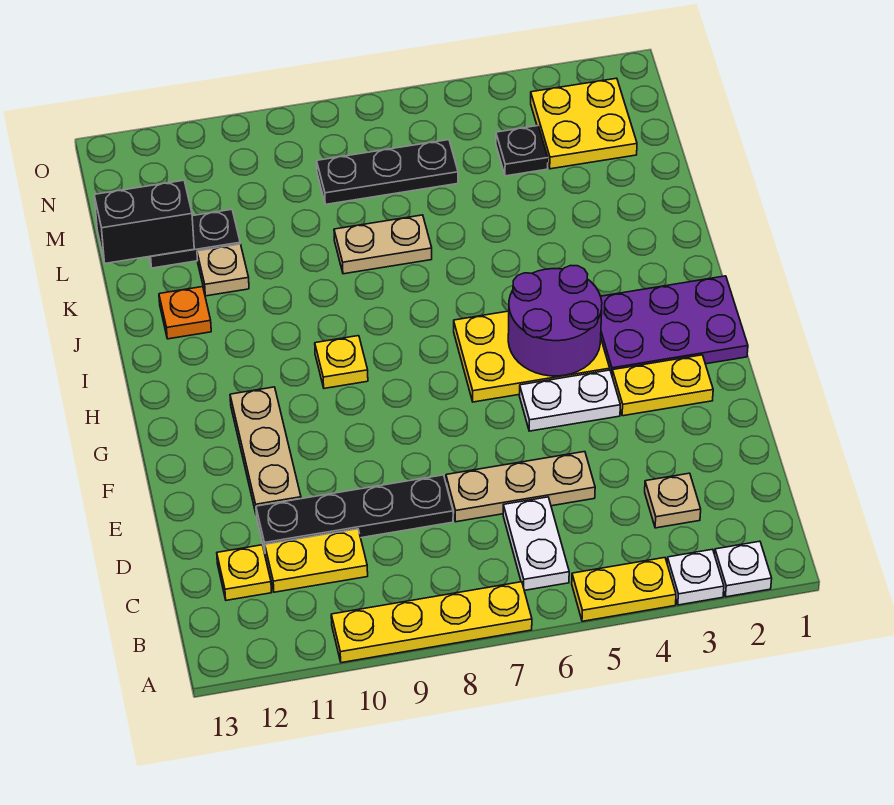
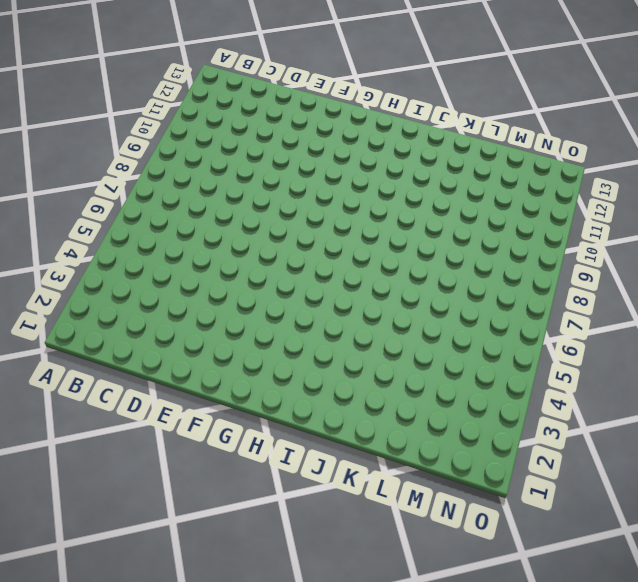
none -> white plate A2 level 1
none -> white plate A3 level 1
none -> yellow plate A4:A5 level 1

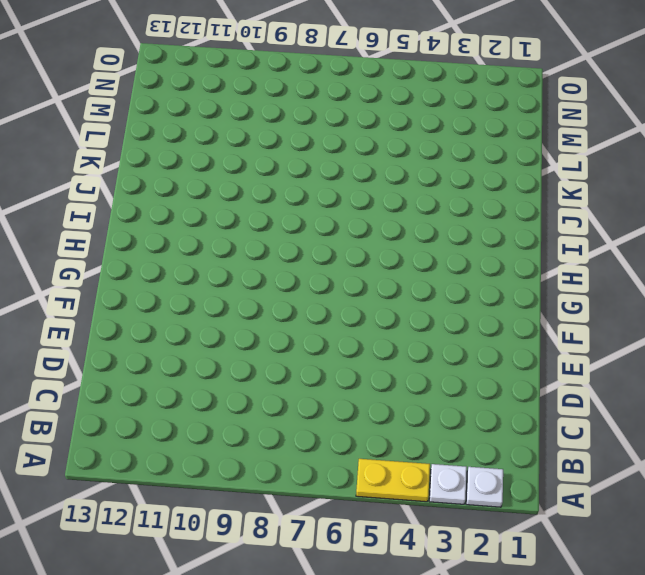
none -> yellow plate A7:A10 level 1
none -> white plate B6:C6 level 1
none -> tan plate C3 level 1

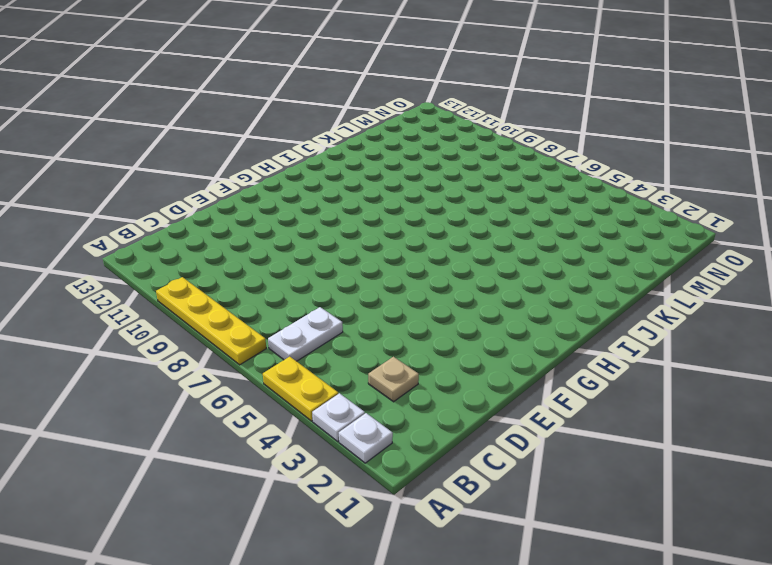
none -> yellow plate C10:C11 level 1
none -> yellow plate C12 level 1
none -> tan plate D5:D7 level 1

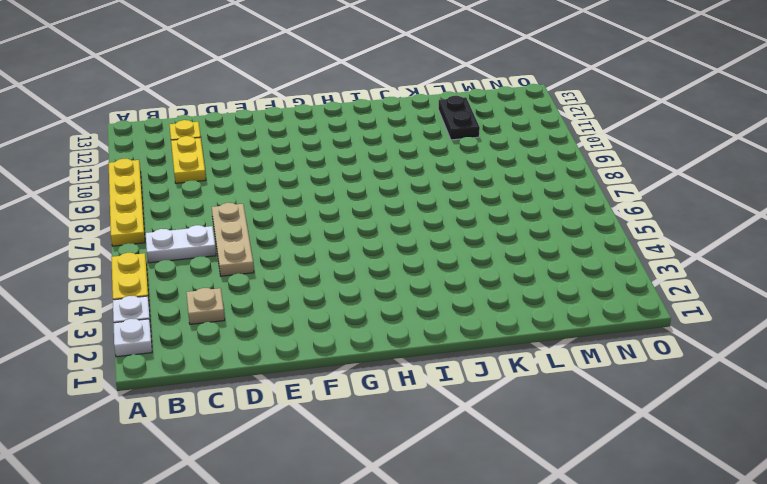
none -> black plate D8:D11 level 1
none -> tan plate E11:G11 level 1
none -> yellow plate F2:F3 level 1

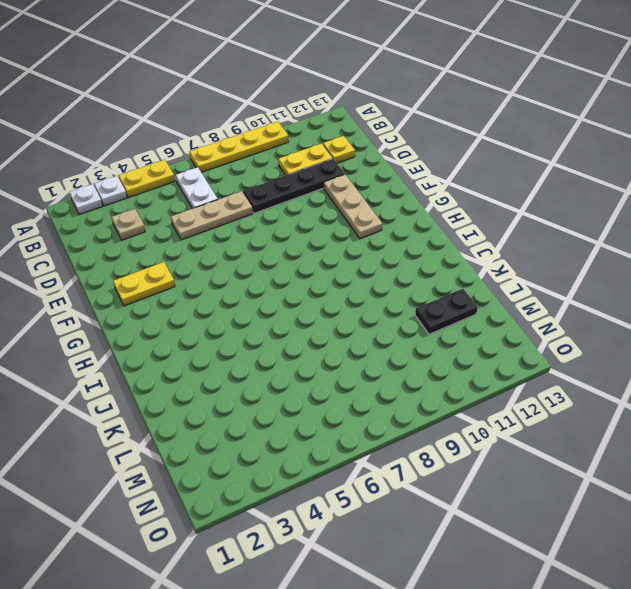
none -> white plate F4:F5 level 1
none -> purple plate G1:H3 level 1
none -> yellow plate G4:H6 level 1

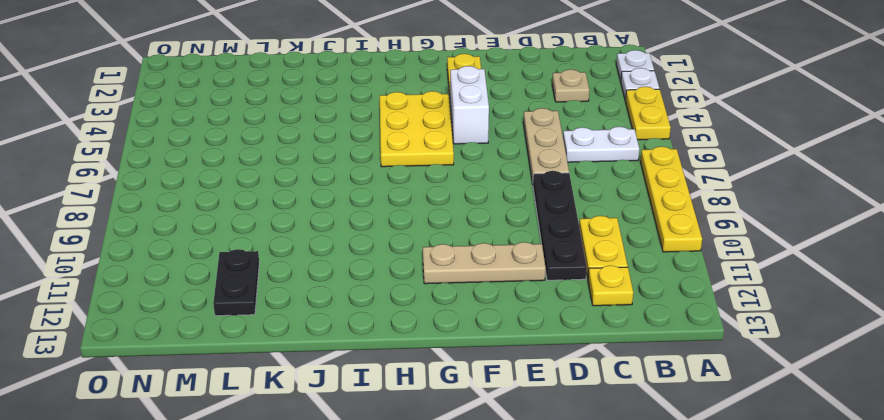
white brick F4:F5 level 1 -> white plate F4:F5 level 1
none -> purple plate G1:H3 level 1
none -> yellow plate H9 level 1
none -> orange plate J12 level 1

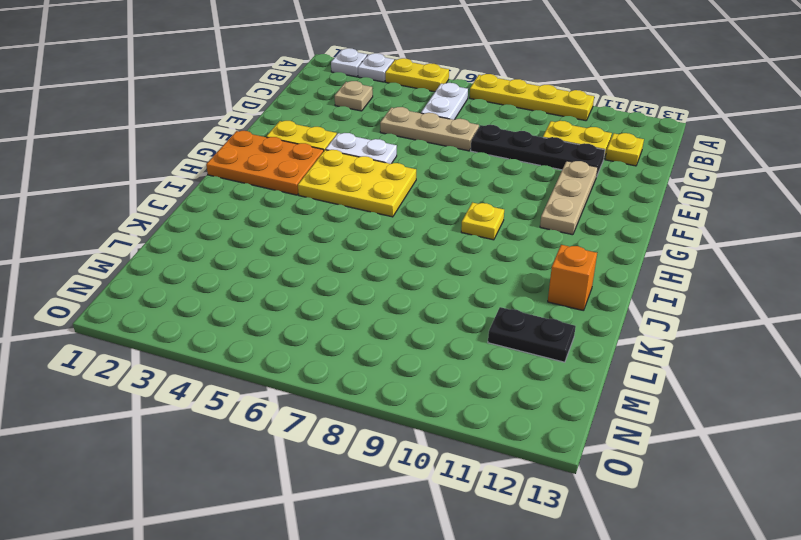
orange plate G1:H3 level 1 -> purple plate G1:H3 level 1
orange brick J12 level 1 -> orange plate J12 level 1
none -> tan plate K7:K8 level 1
none -> tan plate K11 level 1
none -> yellow plate M2:N3 level 1

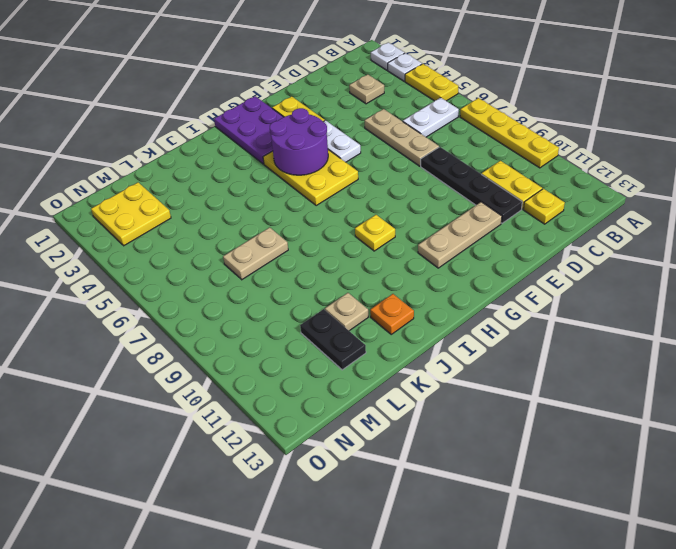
tan plate K7:L7 level 1 -> tan plate K7:K8 level 1
none -> black plate M4 level 1
none -> black plate M6:M8 level 1
none -> black brick L12:L13 level 2

